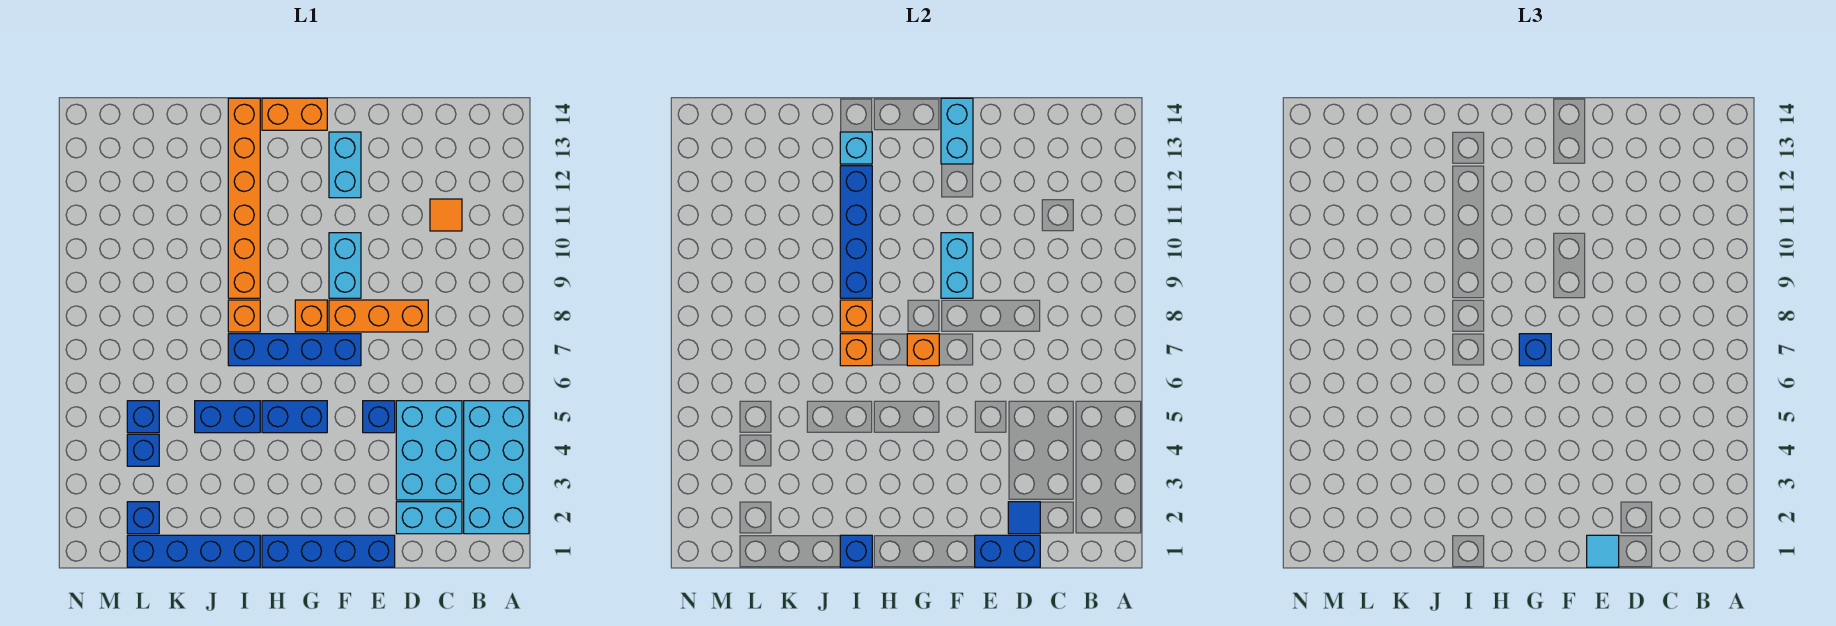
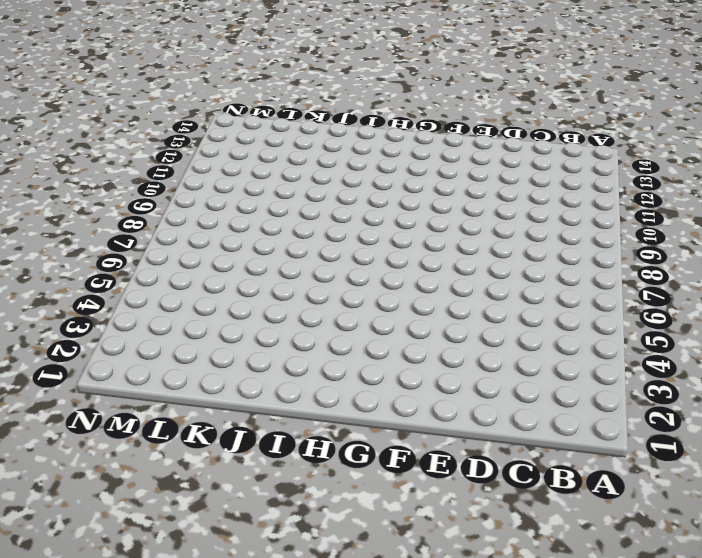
none -> cyan brick A2:B5 level 1
none -> cyan brick C2:D2 level 1
none -> cyan brick C3:D5 level 1
none -> orange tile C11 level 1

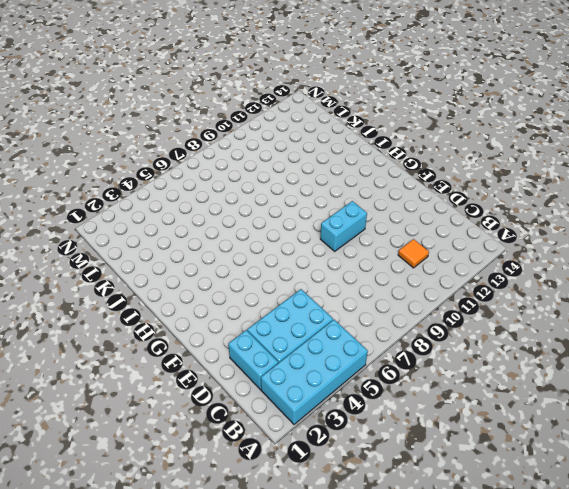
none -> orange brick D8:F8 level 1
none -> blue brick E1:H1 level 1
none -> blue brick E5 level 1
none -> blue brick F7:I7 level 1

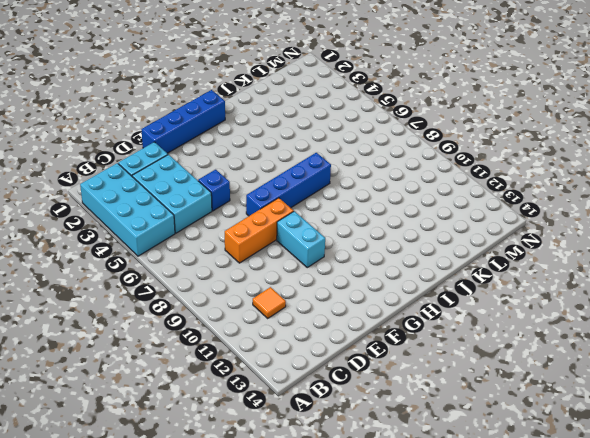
none -> cyan brick F12:F13 level 1
none -> blue brick G5:H5 level 1
none -> orange brick G8 level 1
none -> orange brick G14:H14 level 1

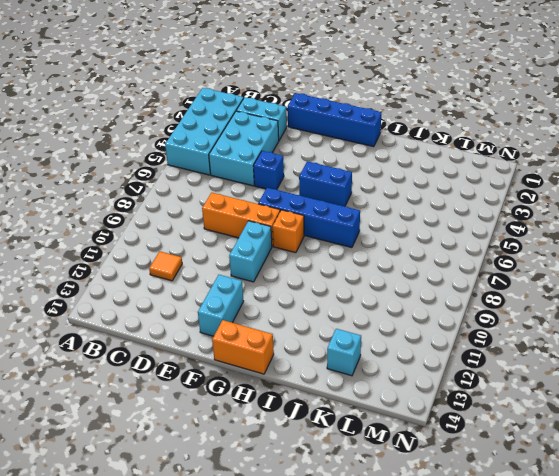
cyan brick K13 level 1 -> cyan brick I13 level 2
none -> blue brick I1:L1 level 1
none -> blue brick I5:J5 level 1
none -> orange brick I8 level 1
none -> orange brick I9:I14 level 1

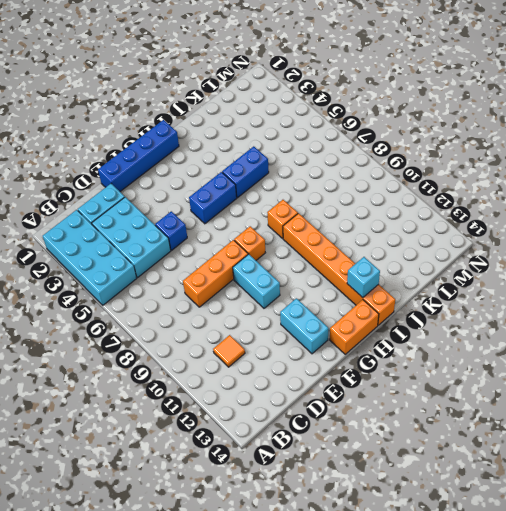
none -> blue brick F7:I7 level 1
none -> blue brick I1:L1 level 1
none -> blue brick L2 level 1
none -> blue brick L4 level 1

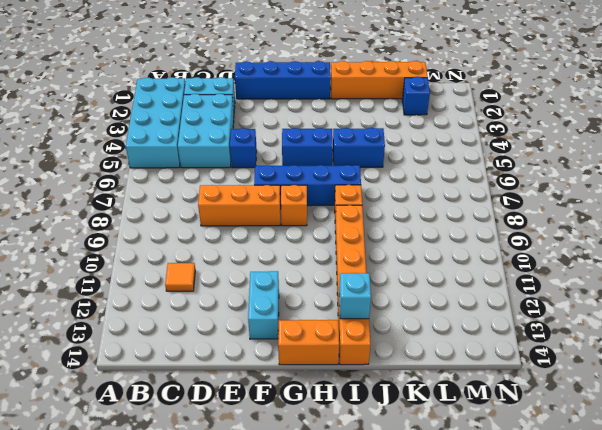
orange brick I1:L1 level 1 -> blue brick I1:L1 level 1
none -> cyan brick F9:F10 level 1
none -> blue brick L4 level 1
none -> blue brick L5 level 1
none -> blue brick D1:E1 level 2

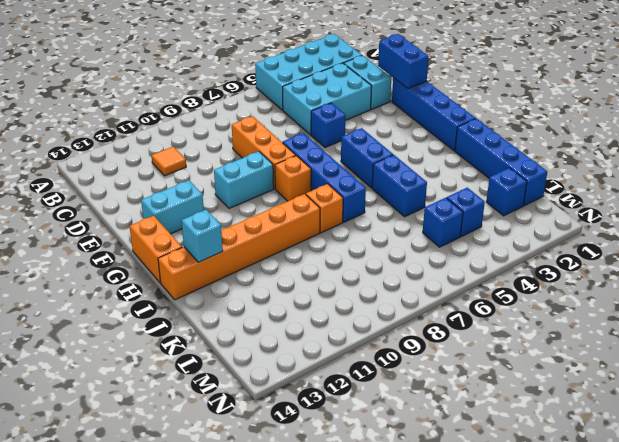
none -> blue tile D2 level 2
none -> cyan brick F9:F10 level 2
none -> cyan brick F13:F14 level 2
none -> orange brick G7 level 2

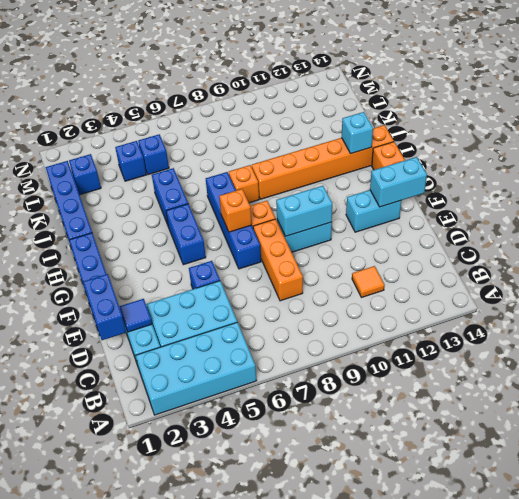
none -> blue brick I1 level 2
none -> orange brick I7 level 2
none -> orange brick I8 level 2
none -> blue brick I9:I12 level 2

